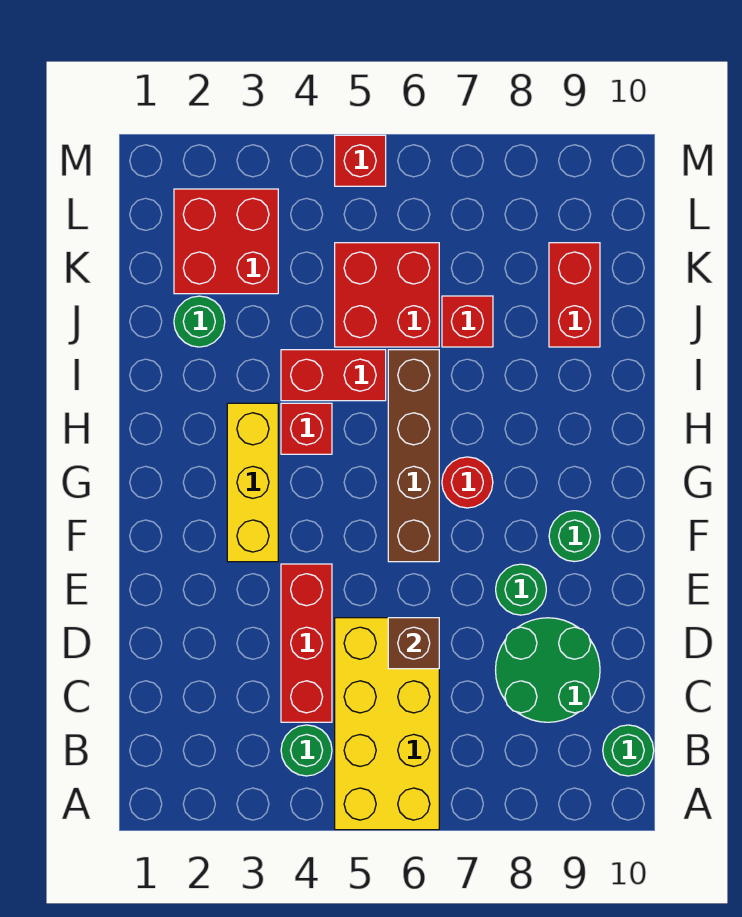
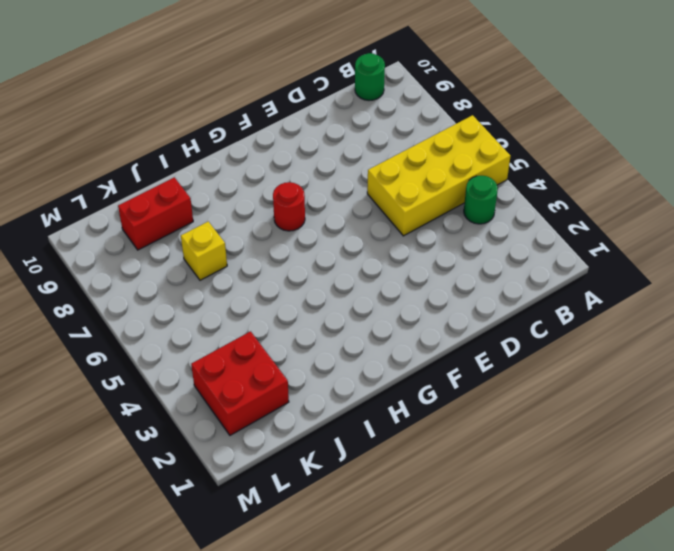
yellow brick J7 level 1 -> red brick J7 level 1
none -> red brick C4:E4 level 1
none -> green round brick C8:D9 level 1
none -> green round brick E8 level 1

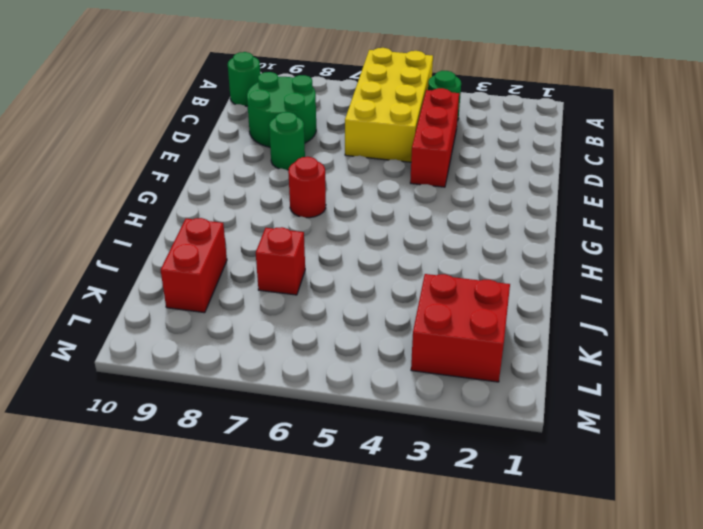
none -> yellow brick F3:H3 level 1
none -> brown brick F6:I6 level 1
none -> green round brick F9 level 1

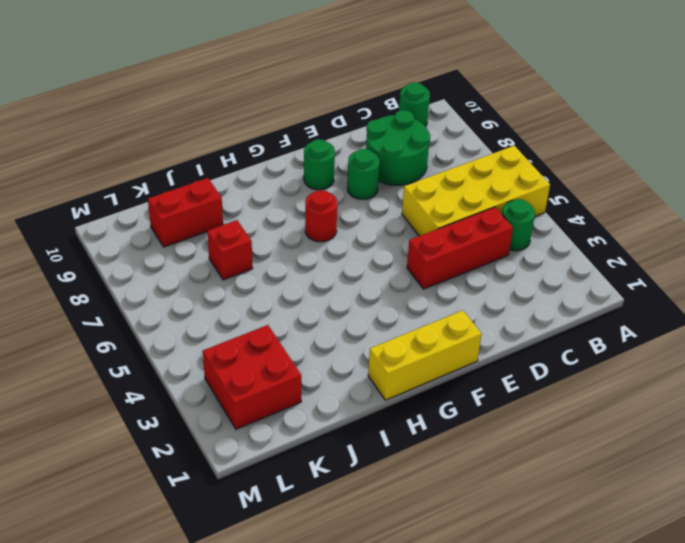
yellow brick F1:H1 level 1 -> yellow brick F3:H3 level 1
none -> brown brick F6:I6 level 1
none -> red brick H4 level 1
none -> red brick I4:I5 level 1

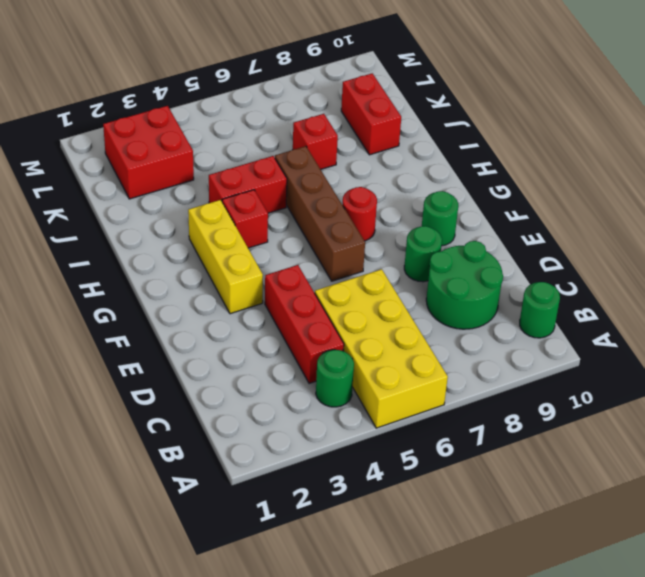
none -> green round brick J2 level 1
none -> red brick J5:K6 level 1
none -> red brick M5 level 1

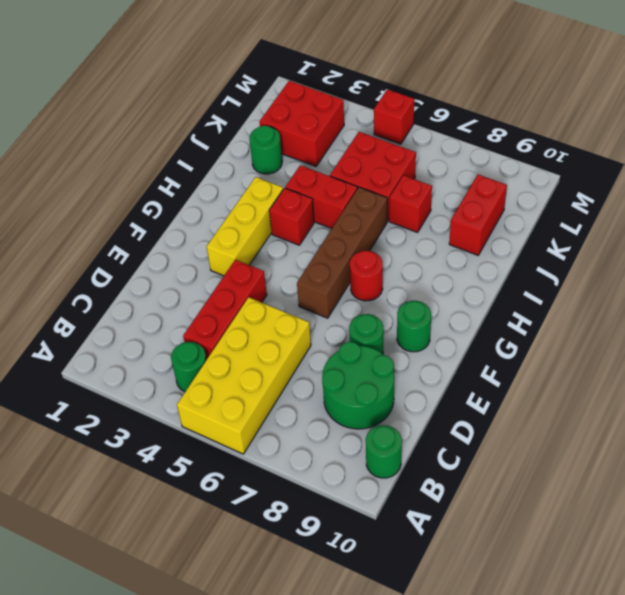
none -> brown brick D6 level 2

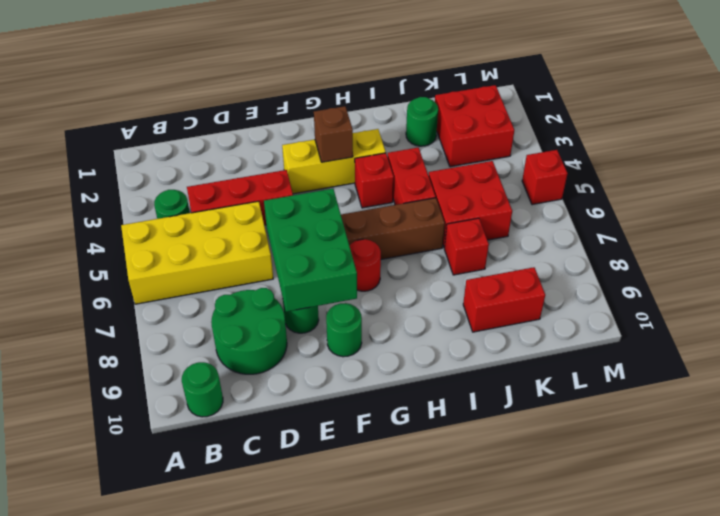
green brick E6:F8 level 2 -> none
brown brick G3 level 2 -> brown brick D6 level 2

